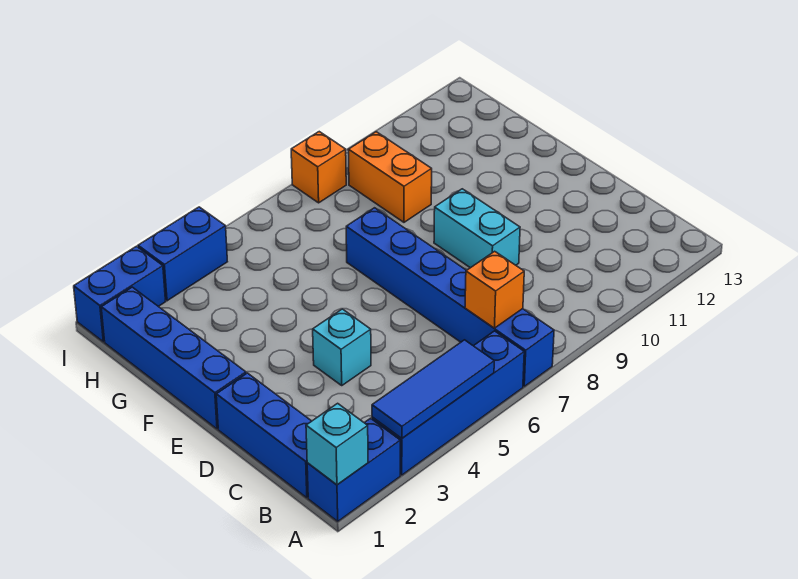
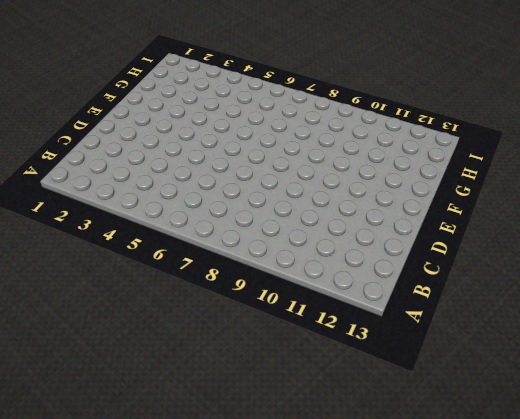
none -> blue brick A1:A2 level 1
none -> blue brick A3:A6 level 1
none -> blue brick A7:F7 level 1

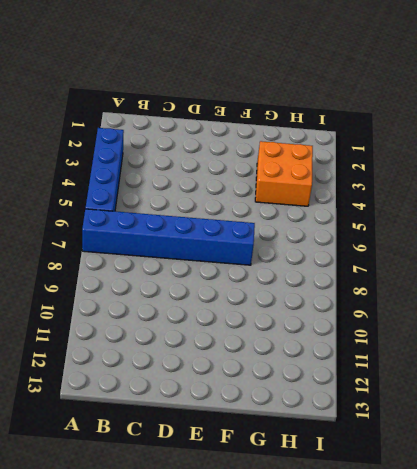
orange brick G3:H4 level 1 -> none
none -> blue brick A1:A2 level 1
none -> blue brick B1:D1 level 1
none -> cyan brick D4 level 1

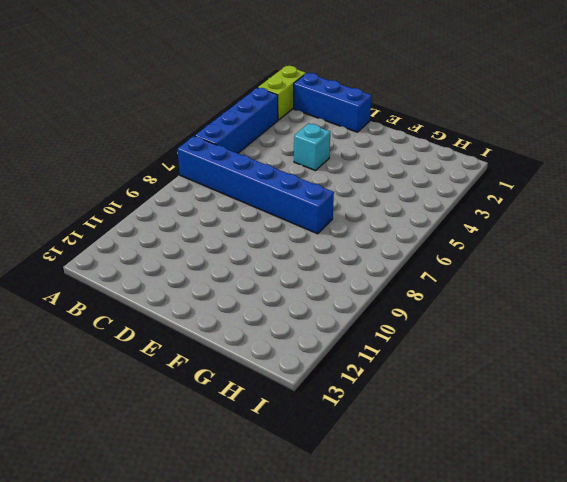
lime brick A1:A2 level 1 -> blue brick A1:A2 level 1
none -> cyan brick D9:E9 level 1
none -> blue brick E1:H1 level 1
none -> orange brick G9:H9 level 1

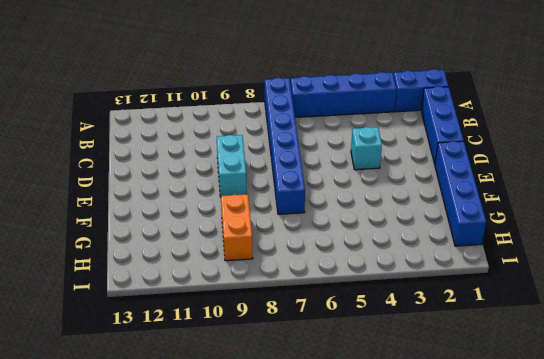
none -> blue brick I1:I2 level 1
none -> blue brick I3:I4 level 1
none -> orange brick I8 level 1

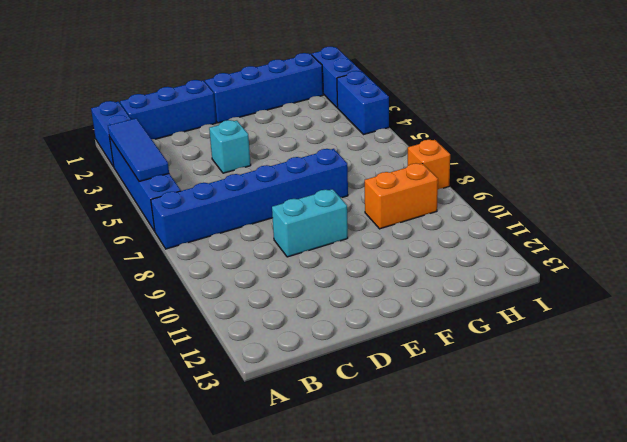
none -> cyan brick A1 level 2
none -> orange brick B7 level 2

